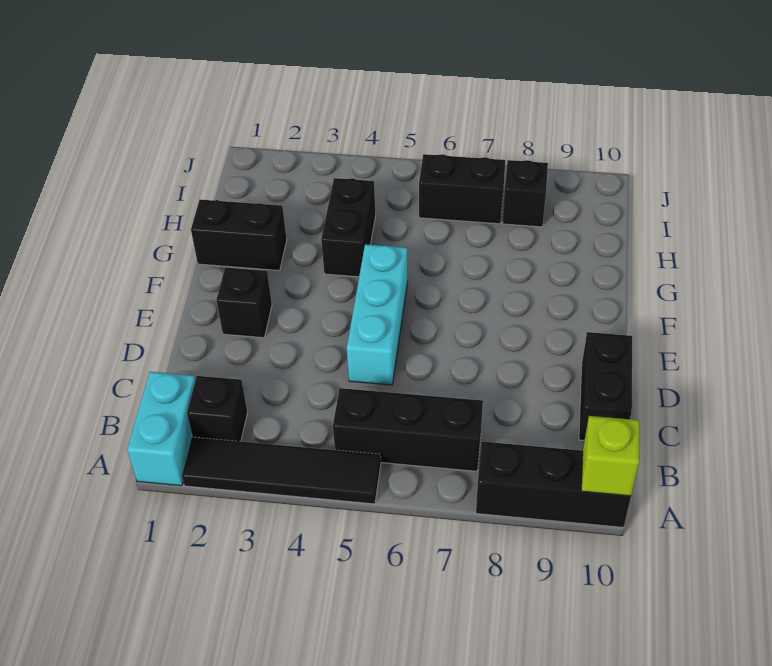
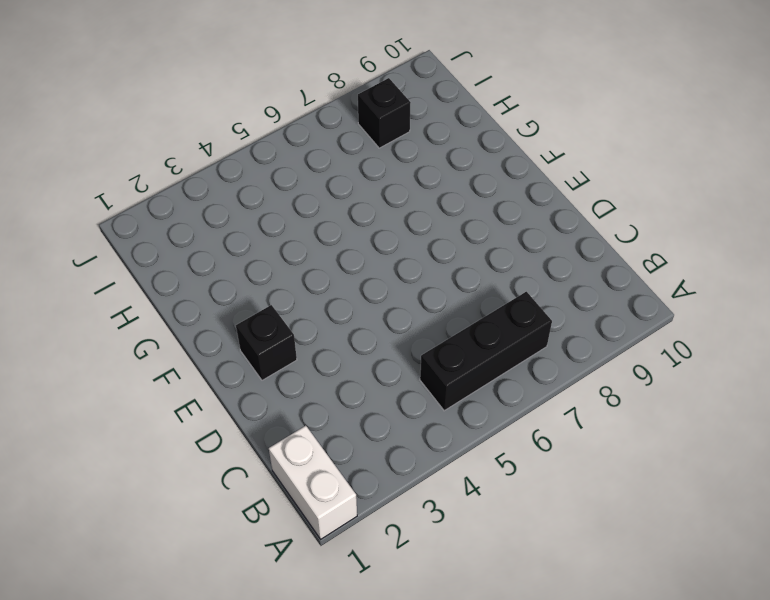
white brick A1:B1 level 1 -> cyan brick A1:B1 level 1
none -> black tile A2:A5 level 1
none -> black brick A8:A10 level 1
none -> black brick B2 level 1

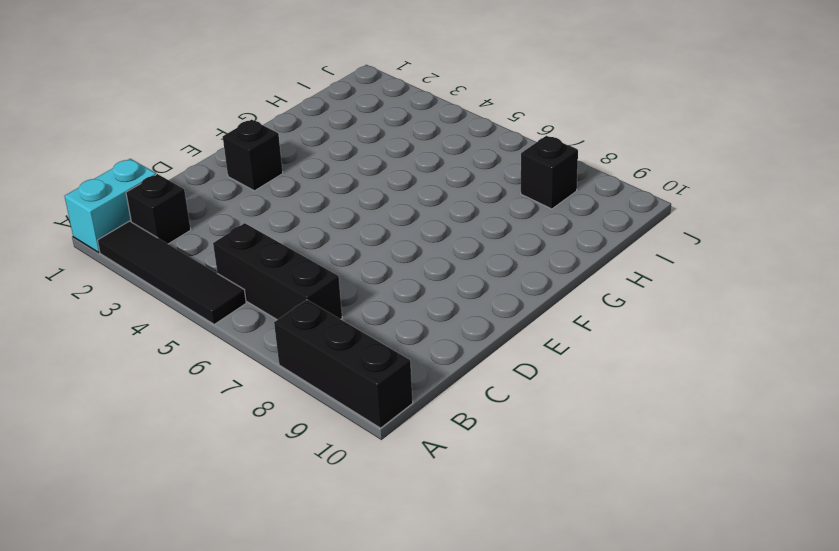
none -> black brick C10:D10 level 1
none -> cyan brick D5:F5 level 1
none -> black brick G1:G2 level 1

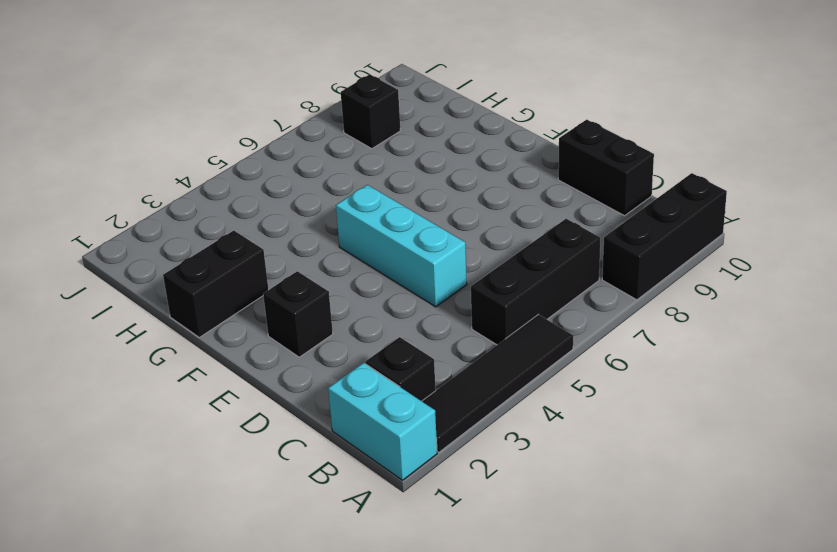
none -> black brick G4:H4 level 1
none -> black brick I6:I7 level 1
none -> lime brick A10 level 2

